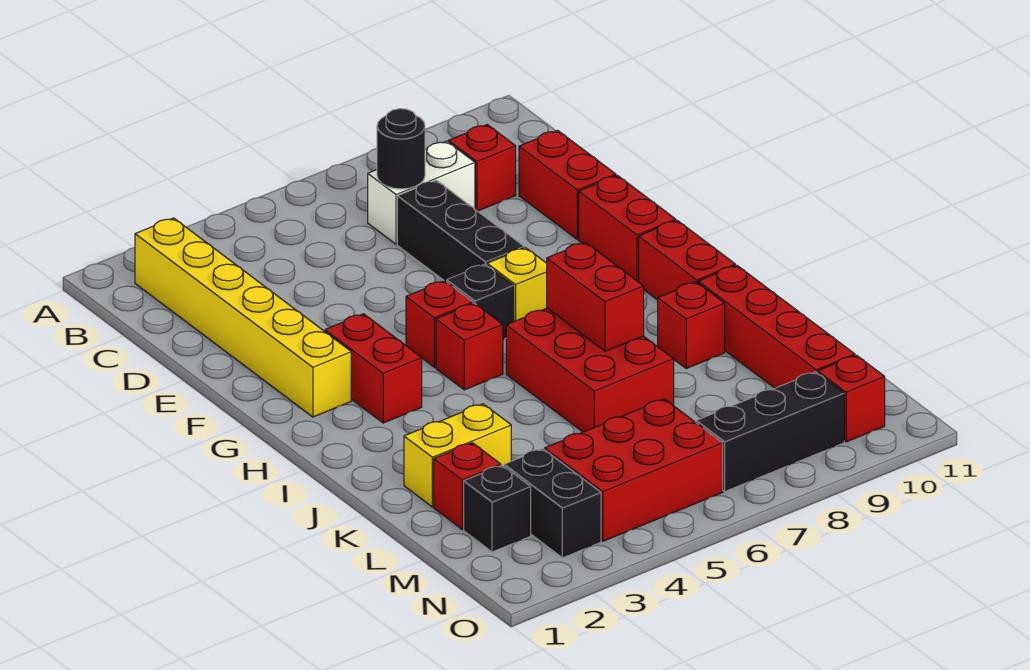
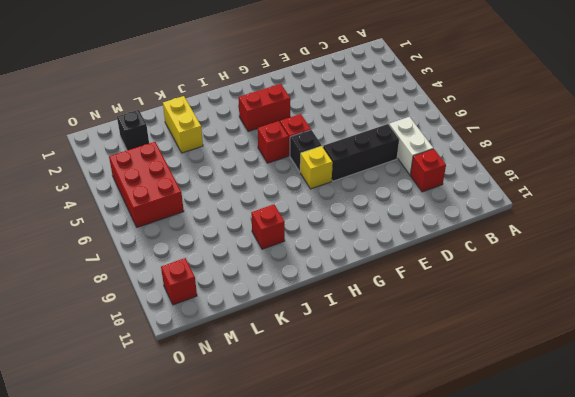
none -> yellow brick B2:G2 level 1
none -> red brick D10:E10 level 1
none -> red brick F10:G10 level 1

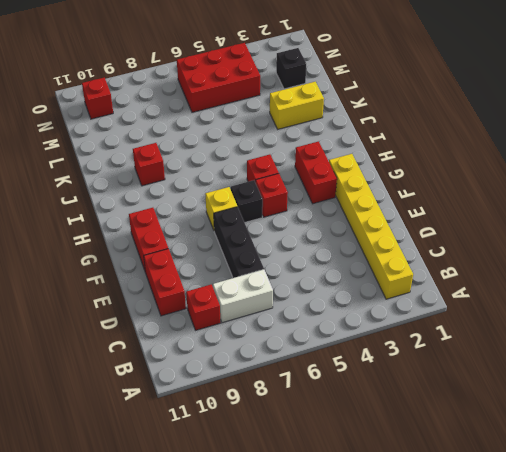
none -> red brick H10:I10 level 1
none -> red brick I6:K7 level 1
none -> red brick J10:M10 level 1

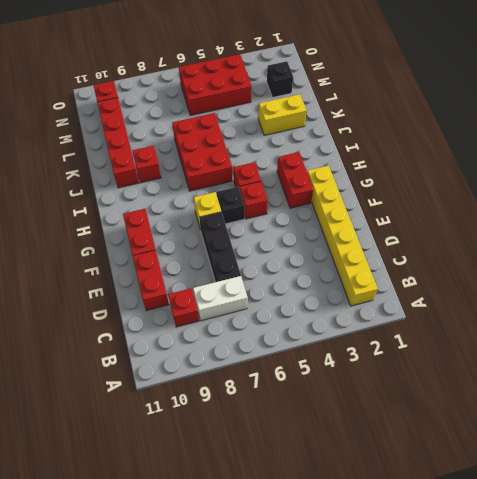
none -> red brick H10:I10 level 1
none -> red brick L2 level 1
none -> black brick M3:N3 level 1

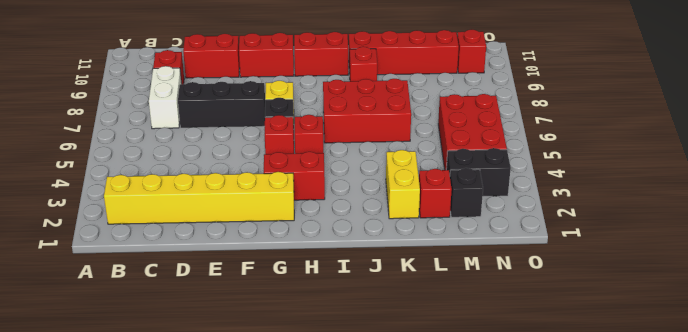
none -> black brick N7:N9 level 1
none -> black round brick C7 level 2
none -> red brick I7:J7 level 2

